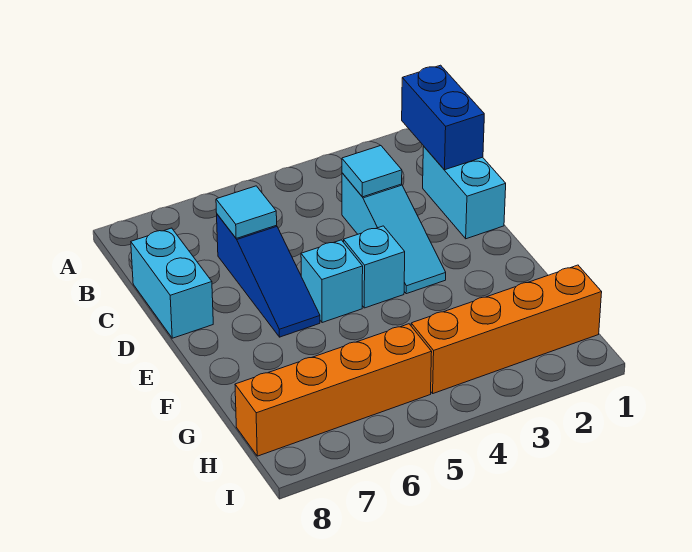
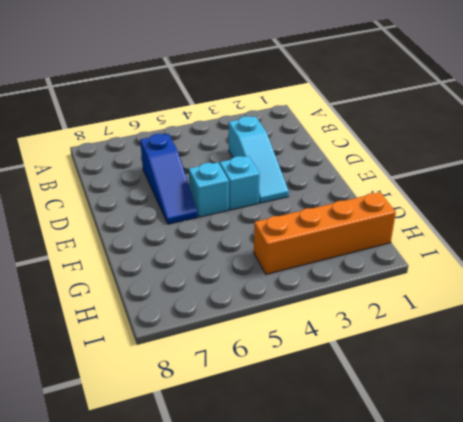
none -> cyan brick C1:D1 level 1
none -> cyan brick C8:D8 level 1

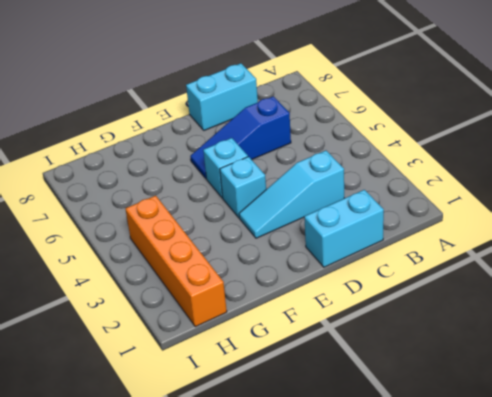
none -> orange brick H5:H8 level 1
none -> blue brick B1:C1 level 2

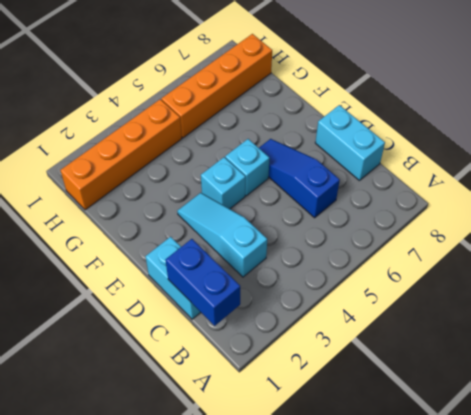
none -> cyan tile C3 level 2
none -> cyan tile C6 level 2

